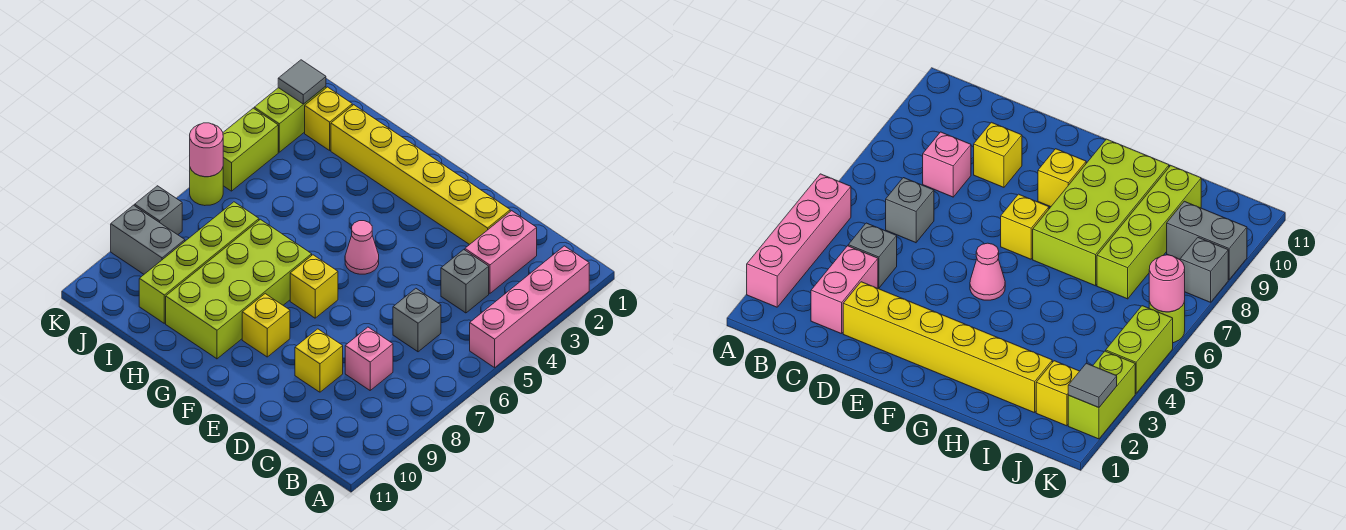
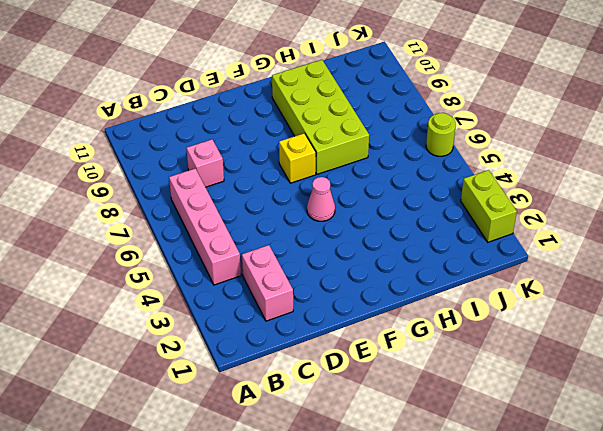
pink brick B4:B7 level 1 -> pink brick A2:A5 level 1
none -> grey brick C4 level 1
none -> grey brick C6 level 1
none -> yellow brick D2:I2 level 1

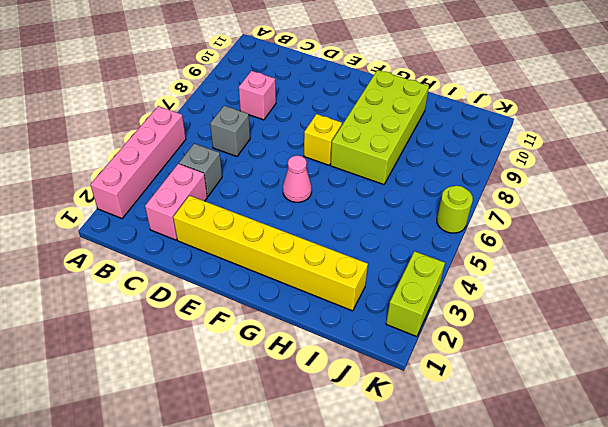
none -> yellow brick D9 level 1
none -> yellow brick F9 level 1
none -> lime brick I7:I10 level 1

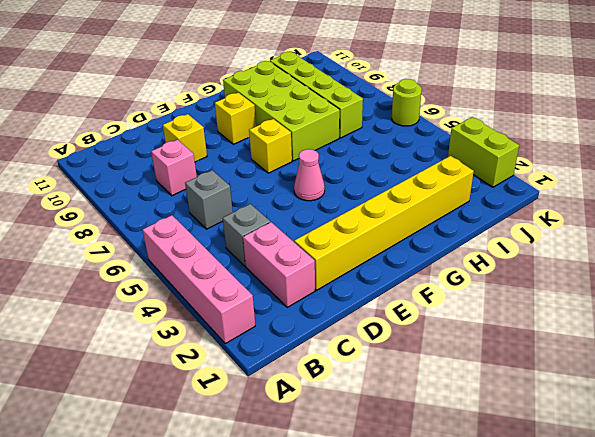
none -> yellow brick J2 level 1
none -> grey brick J9:K9 level 1
none -> lime brick K4:K5 level 1

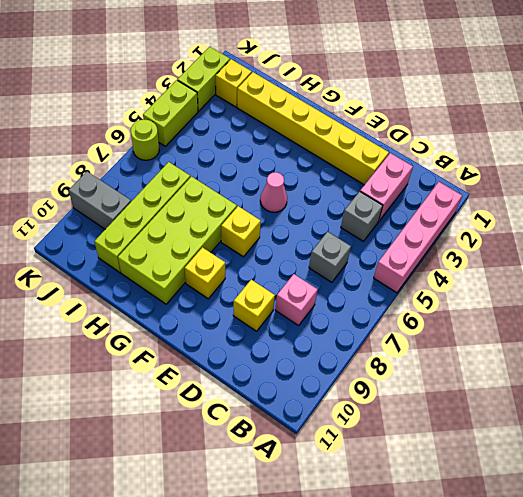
none -> grey brick K8 level 1
none -> grey tile K2 level 2
none -> pink round brick K6 level 2

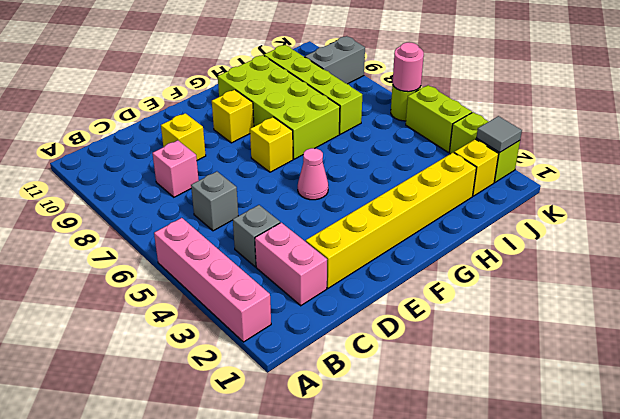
none -> grey brick K8 level 1

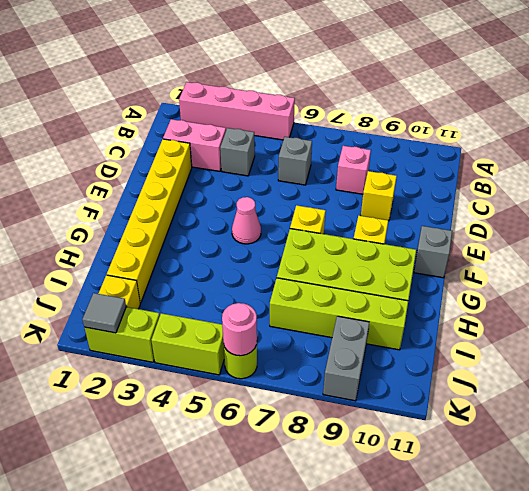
grey brick F11 level 1 -> grey brick K8 level 1

